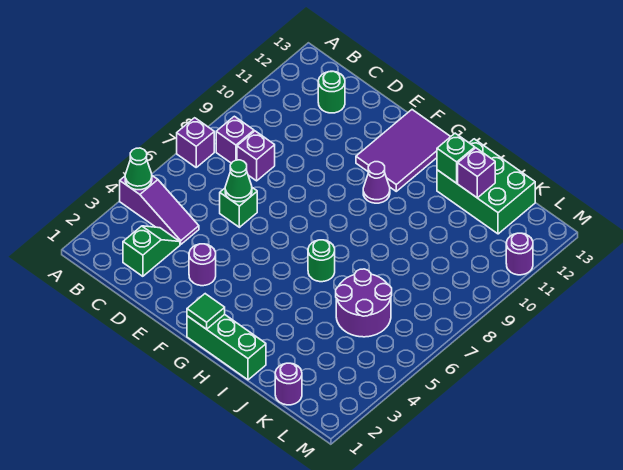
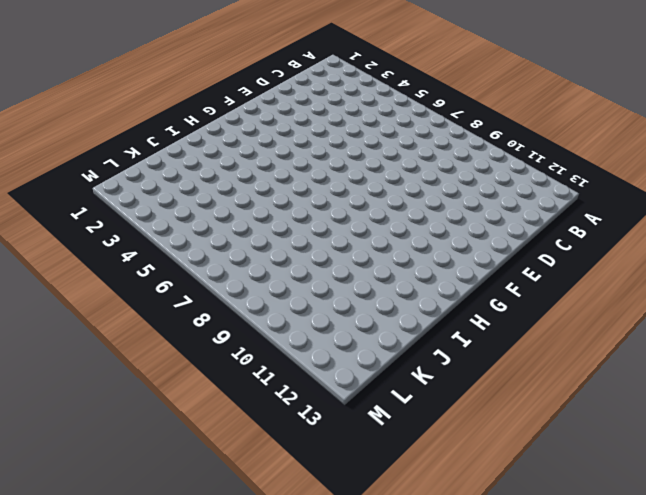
none -> purple slope A4:C4 level 1 top A
none -> purple brick A7 level 1
none -> purple brick B8 level 1

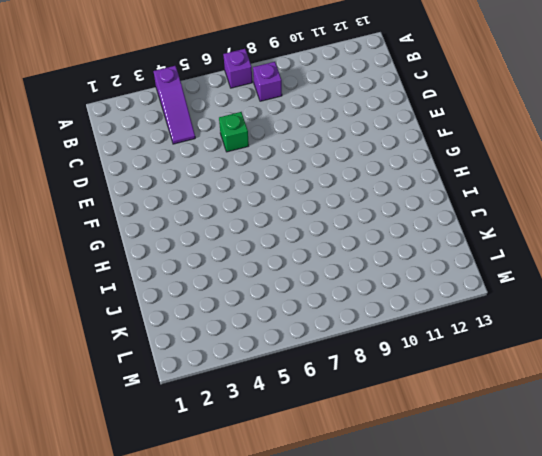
none -> green slope C2:C3 level 1 top 2
none -> purple brick C8 level 1
none -> green round brick C12 level 1

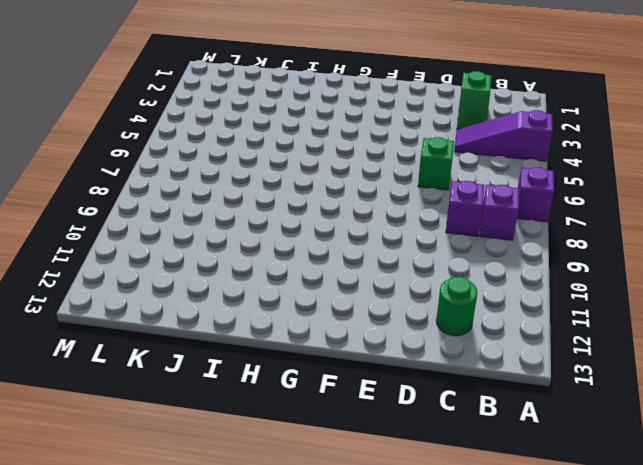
none -> purple round brick E3 level 1
none -> purple tile F11:G13 level 1
none -> green brick G1:I1 level 1

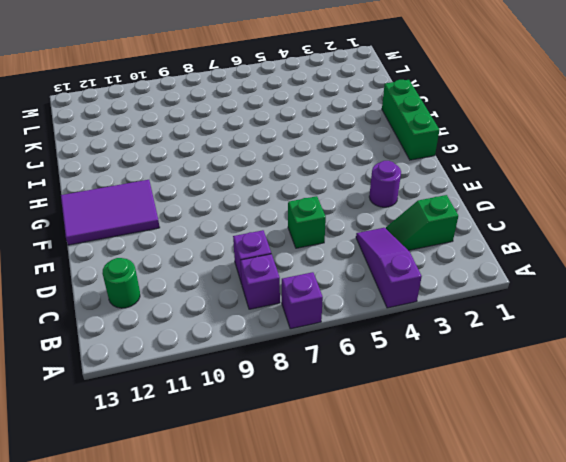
none -> purple cone G10 level 1
none -> green round brick H6 level 1
none -> green brick I12:K13 level 1

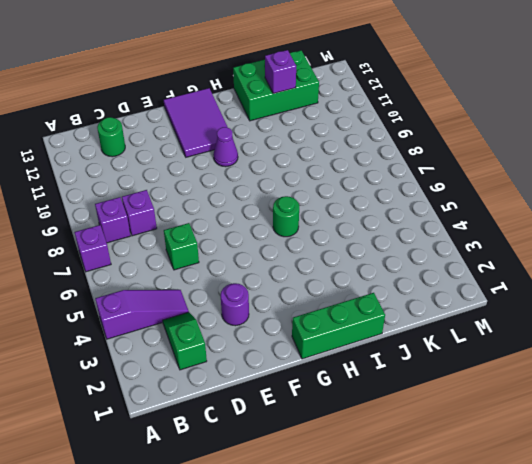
none -> purple round brick J5:K6 level 1
none -> purple round brick K1 level 1
none -> purple round brick M11 level 1

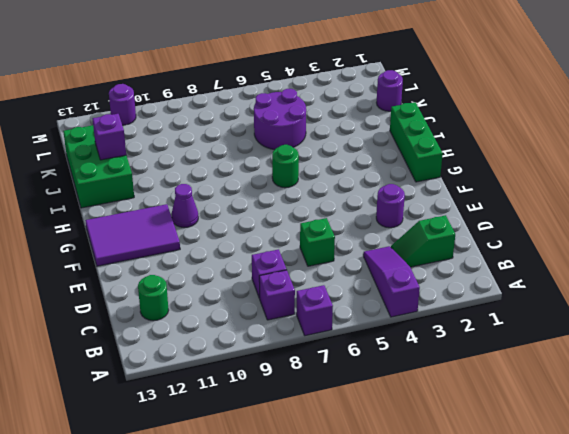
none -> green cone A4 level 2
none -> green cone D6 level 2
none -> green tile G1 level 2

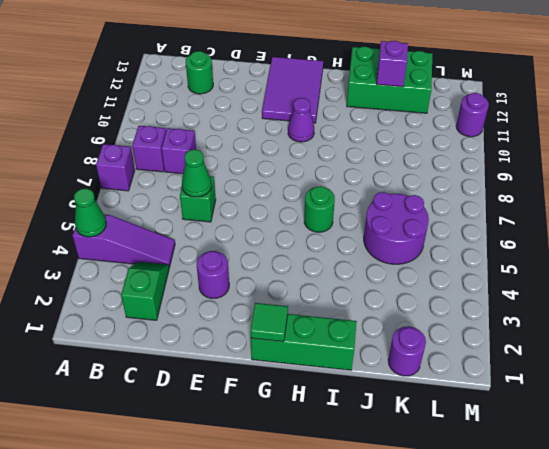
none -> green brick I12 level 2

